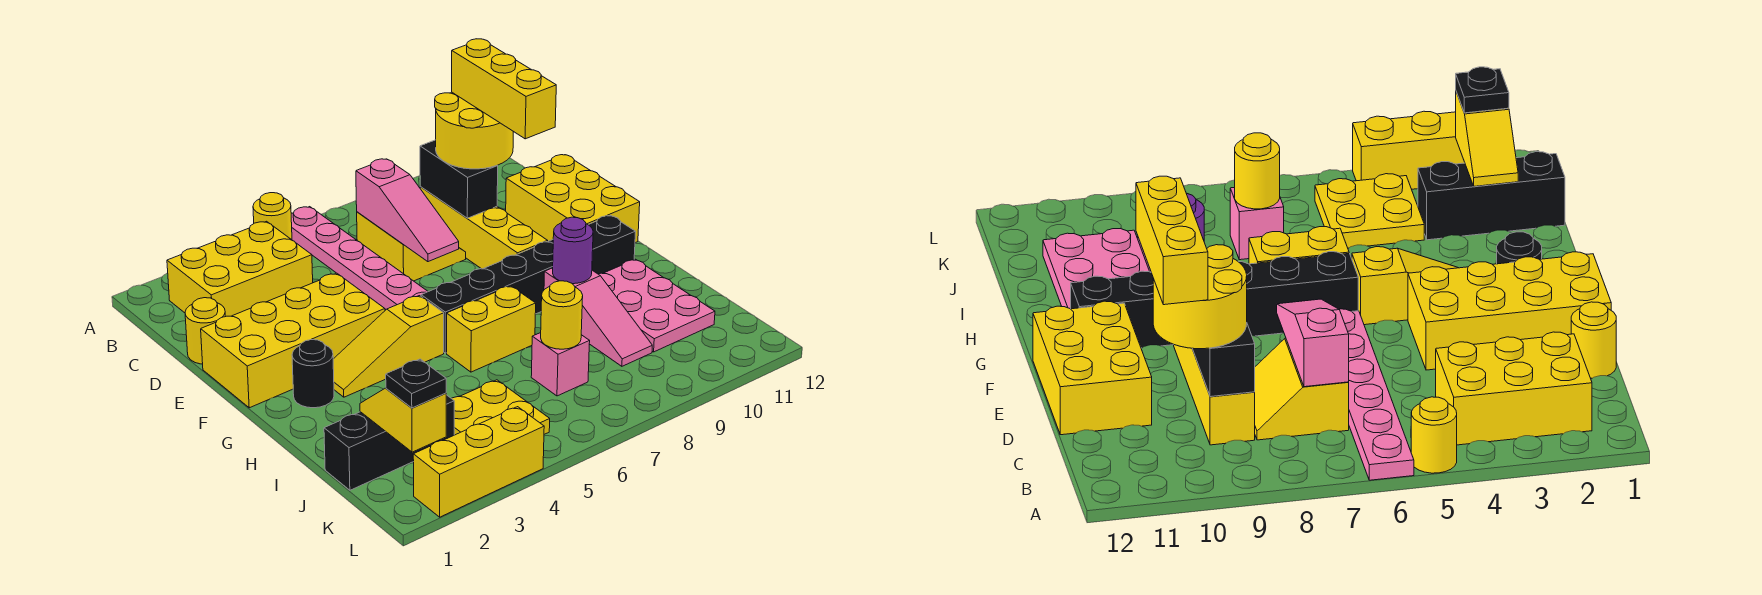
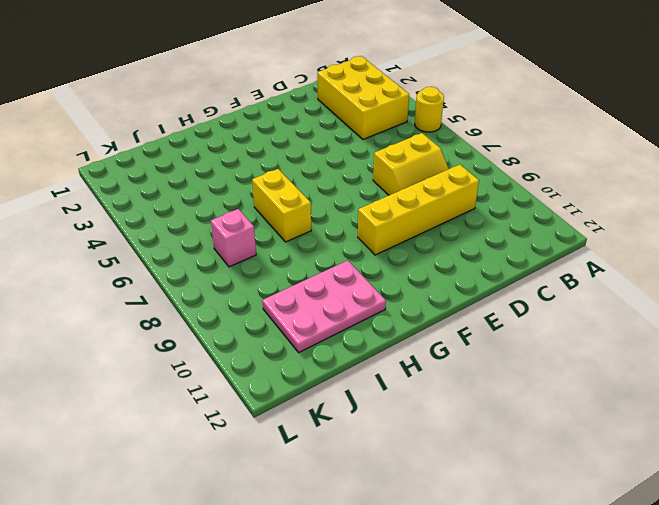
none -> pink plate A6:F6 level 1
none -> yellow round brick D1 level 1
none -> yellow brick D11:F12 level 1

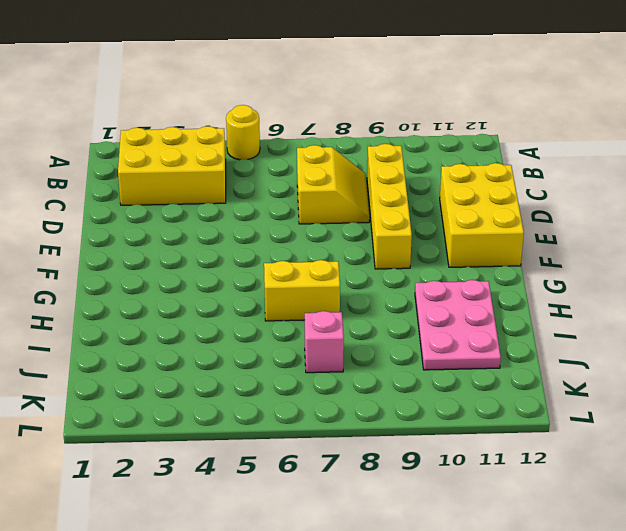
none -> pink plate A6:F6 level 1
none -> yellow round brick D1 level 1
none -> yellow brick E1:F4 level 1

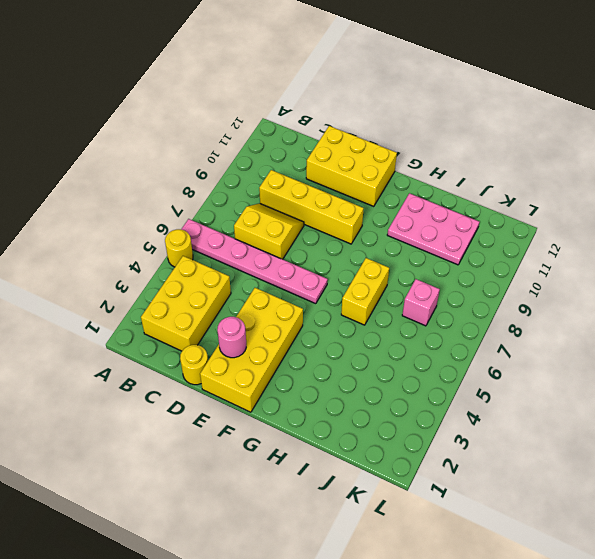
pink round brick E2 level 2 -> none
none -> black round brick G2 level 1
none -> yellow slope G3:G5 level 1 top 5
none -> black brick G6:G11 level 1

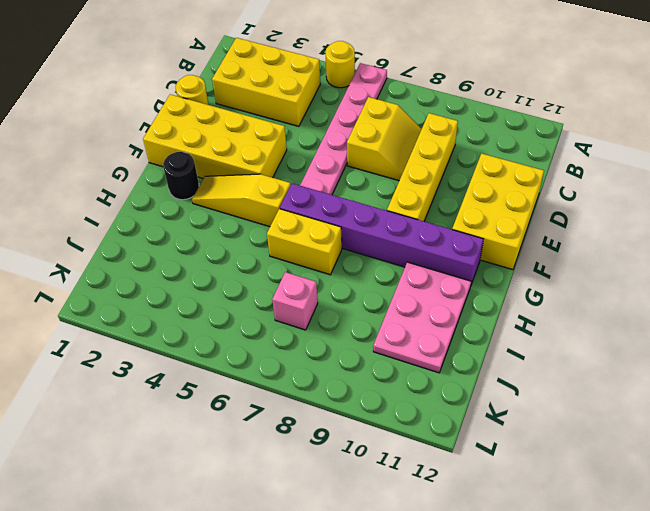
purple brick G6:G11 level 1 -> black brick G6:G11 level 1
none -> pink slope H9:J9 level 1 top H
none -> black brick J1:J3 level 1
none -> yellow plate J4:K5 level 1

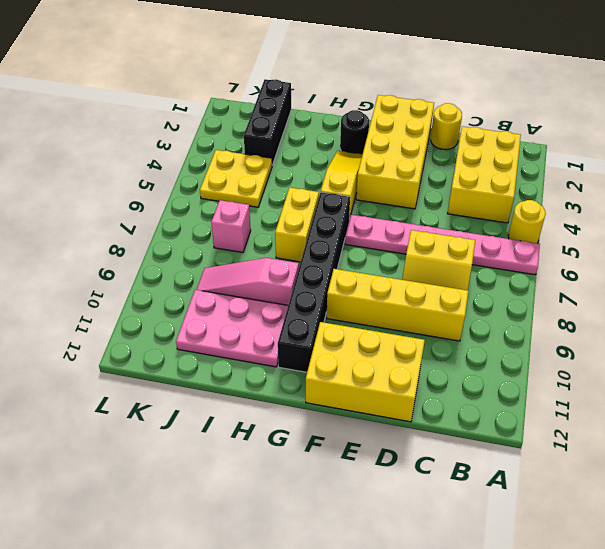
none -> yellow brick L2:L4 level 1
none -> pink slope C7:E7 level 2 top C
none -> black brick C9:D9 level 2

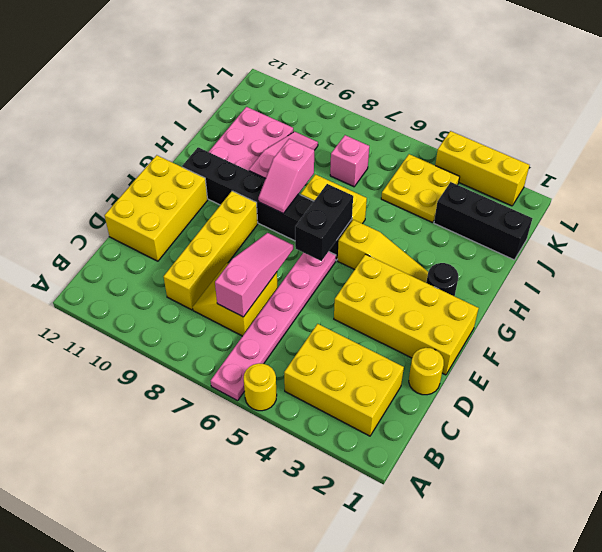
black brick F6:G6 level 2 -> black brick C9:D9 level 2
pink slope G8:H8 level 2 top H -> none
none -> purple round brick H9 level 2
none -> yellow slope J2:K2 level 2 top K
none -> yellow round brick J7 level 2

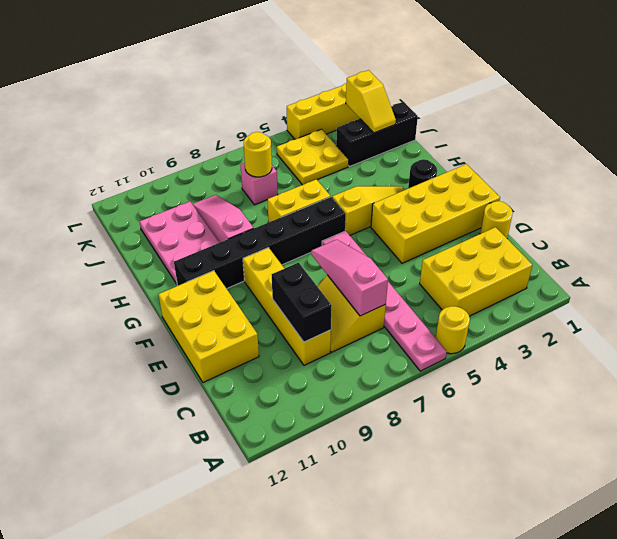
none -> purple round brick H9 level 2
none -> yellow round brick C9:D10 level 3
none -> black plate K2 level 3

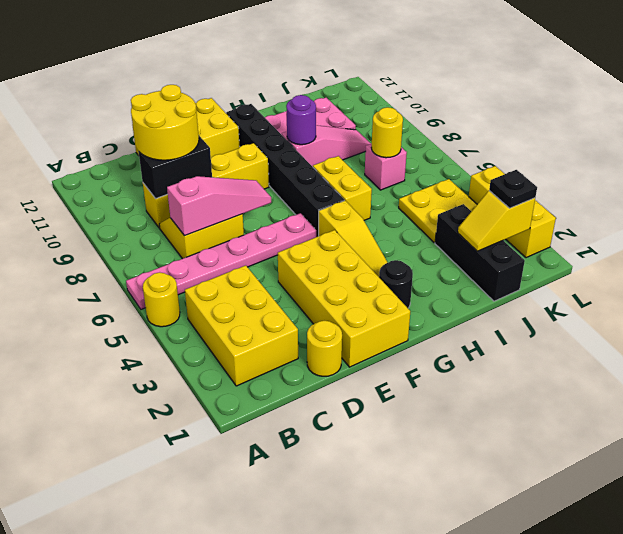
none -> yellow brick C10:E10 level 4

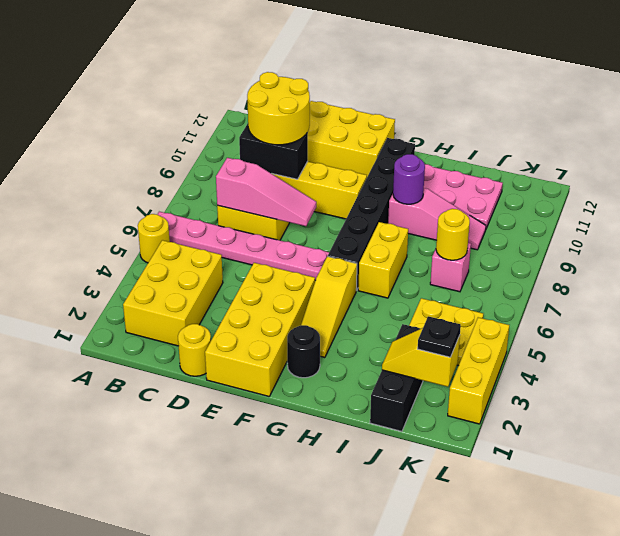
none -> yellow brick C10:E10 level 4

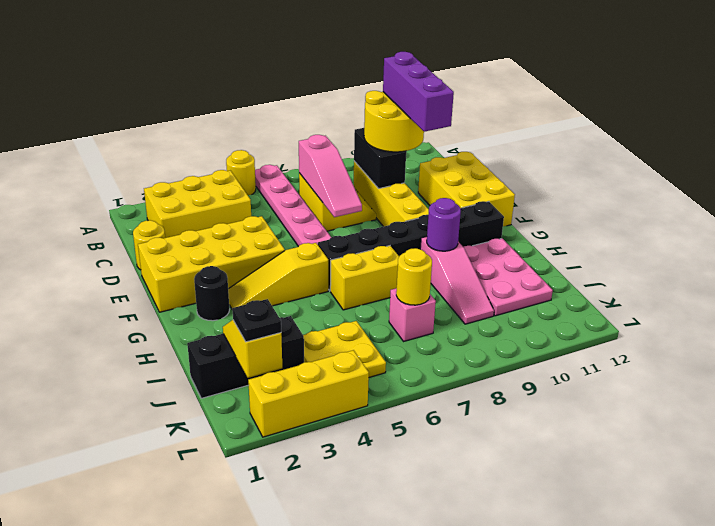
purple brick C10:E10 level 4 -> yellow brick C10:E10 level 4

